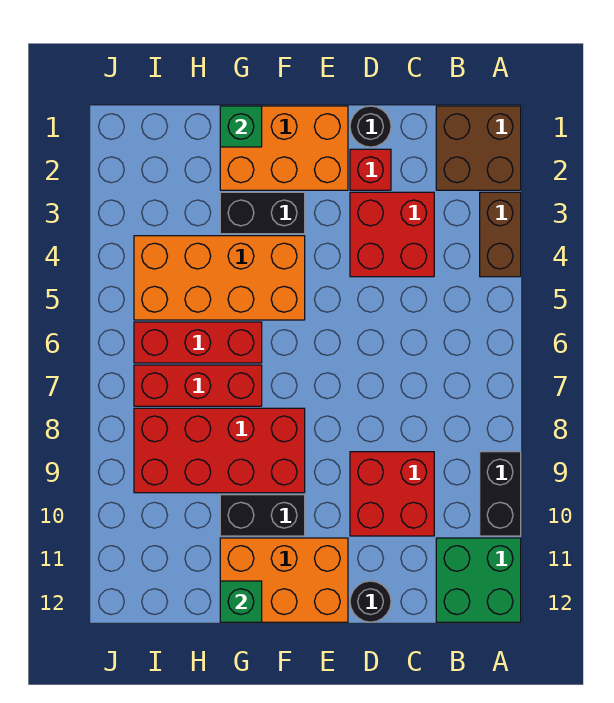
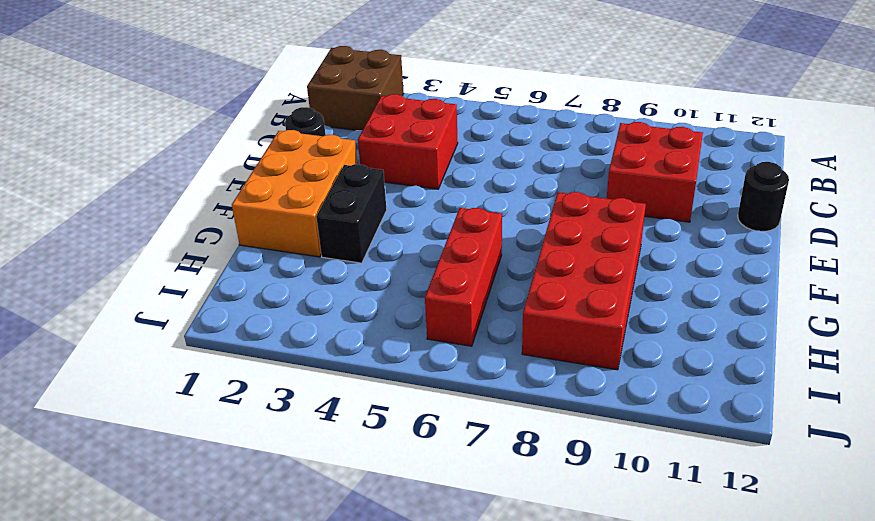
none -> brown brick A3:A4 level 1
none -> black brick A9:A10 level 1
none -> green brick A11:B12 level 1

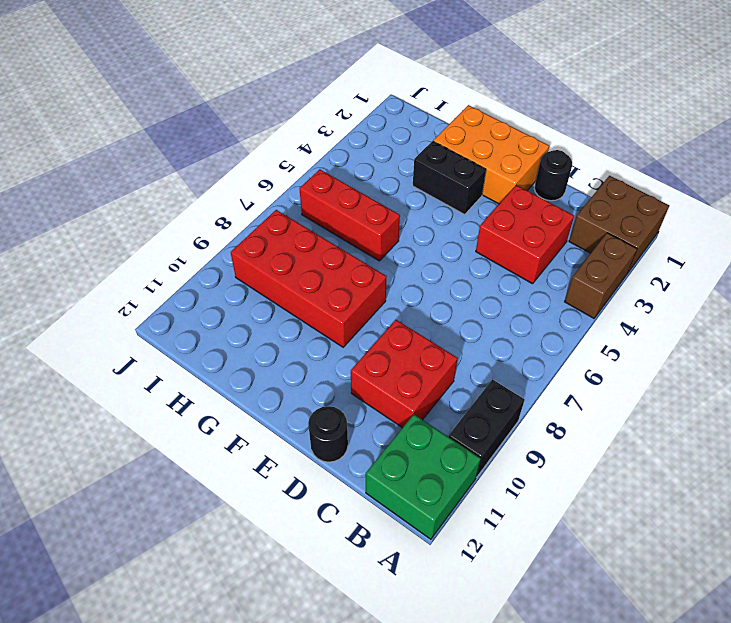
none -> red brick D2 level 1
none -> orange brick E11:G12 level 1
none -> orange brick F4:I5 level 1

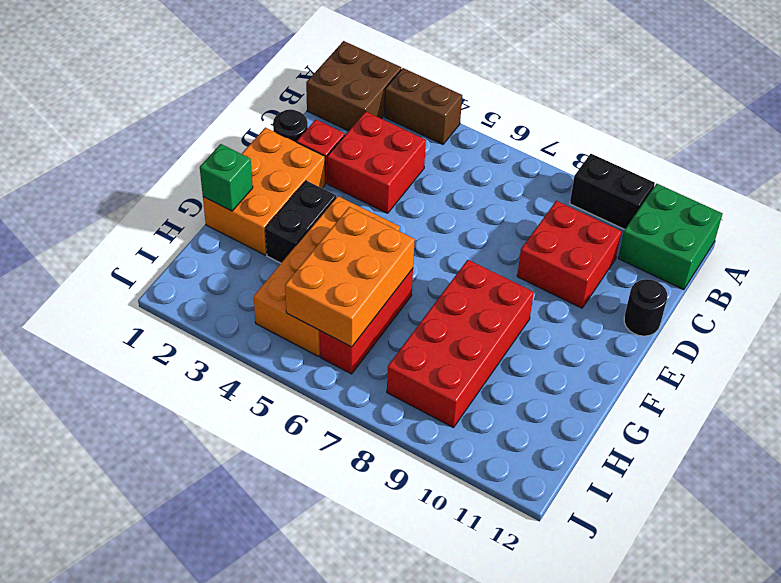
orange brick G5:I6 level 2 -> orange brick E11:G12 level 1
none -> black brick F10:G10 level 1
none -> red brick G7:I7 level 1
none -> green brick G12 level 2

